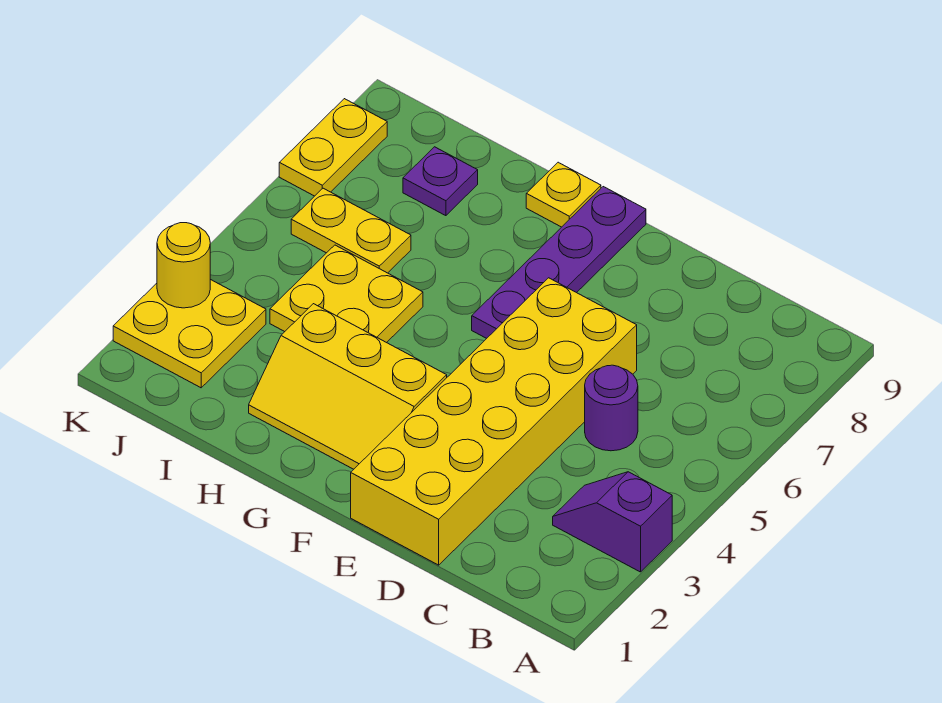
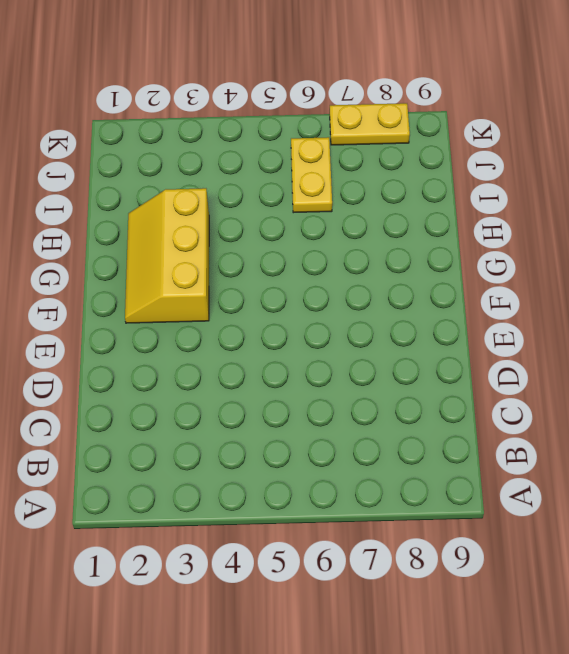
none -> purple slope A3:B3 level 1 top A
none -> purple round brick C5 level 1
none -> yellow brick D1:E6 level 1

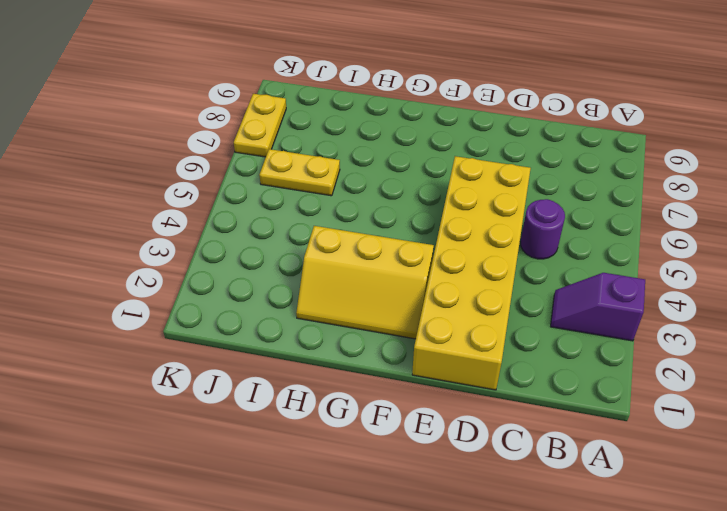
none -> purple plate F6:F9 level 1
none -> yellow plate G9 level 1
none -> yellow plate H4:I5 level 1

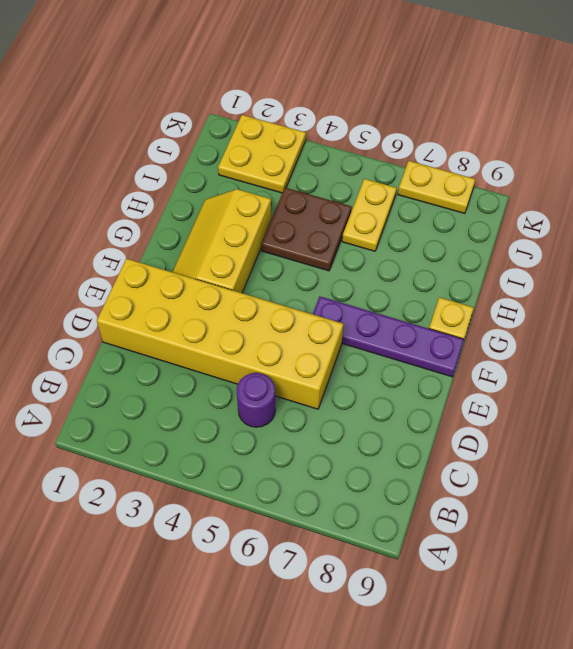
brown plate H4:I5 level 1 -> yellow plate H4:I5 level 1
none -> purple slope A3:B3 level 1 top A
none -> purple plate I8 level 1
none -> yellow round brick K3 level 2

